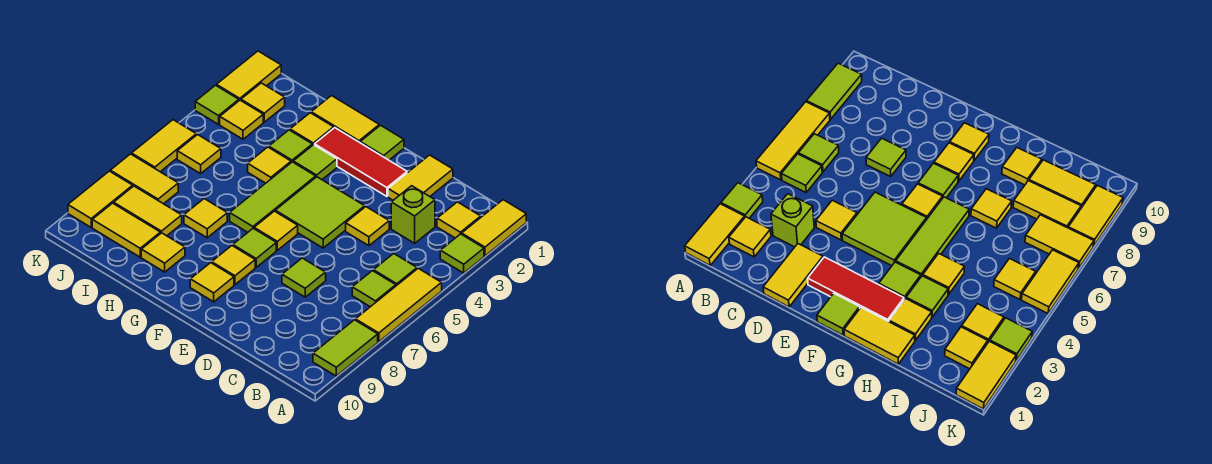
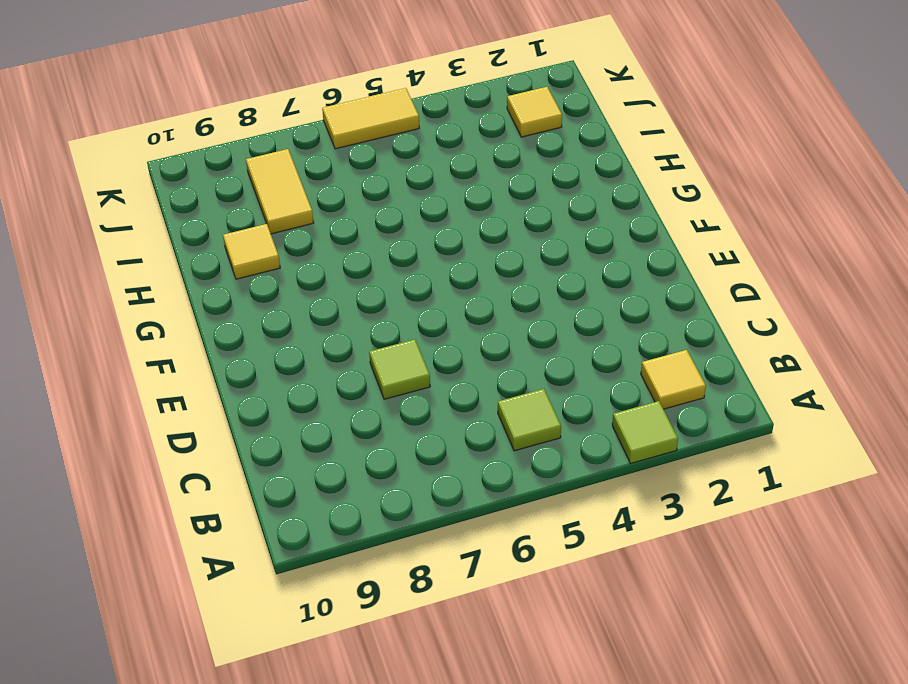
none -> yellow tile A1:A2 level 1
none -> yellow tile A5:A7 level 1
none -> lime tile A8:A9 level 1
none -> lime tile B6 level 1

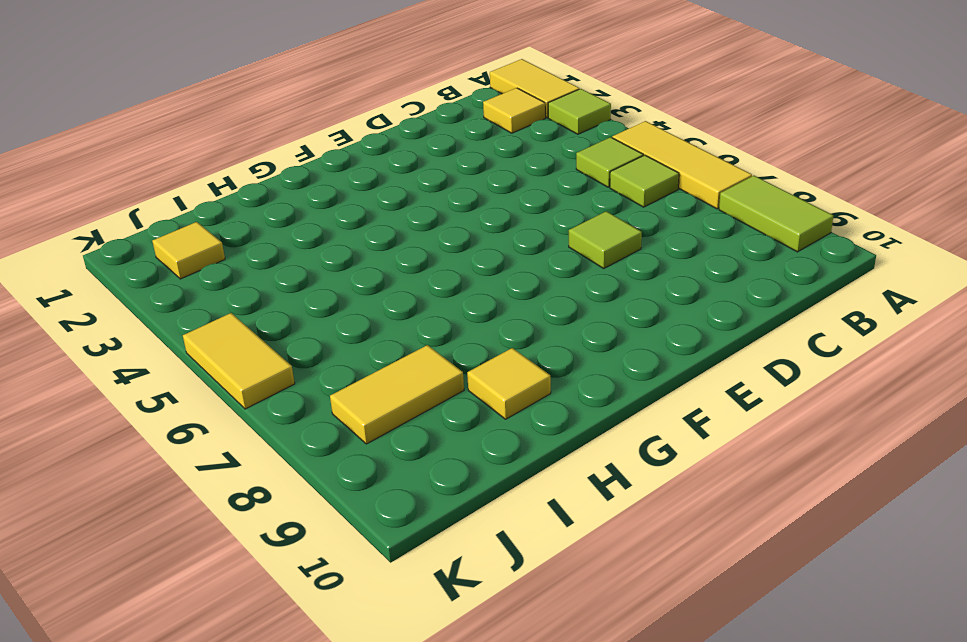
none -> lime brick C3 level 1
none -> yellow tile D1:D2 level 1
none -> yellow tile D4 level 1
none -> red tile E2:G2 level 1

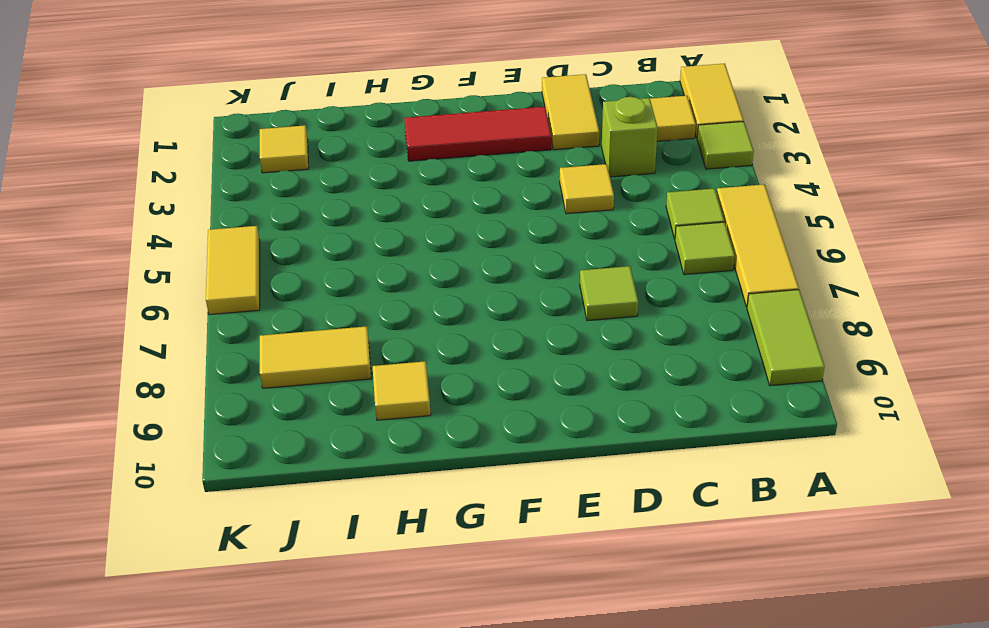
none -> lime tile E4:F5 level 1
none -> lime tile F1 level 1
none -> yellow tile F6 level 1
none -> lime tile F7 level 1

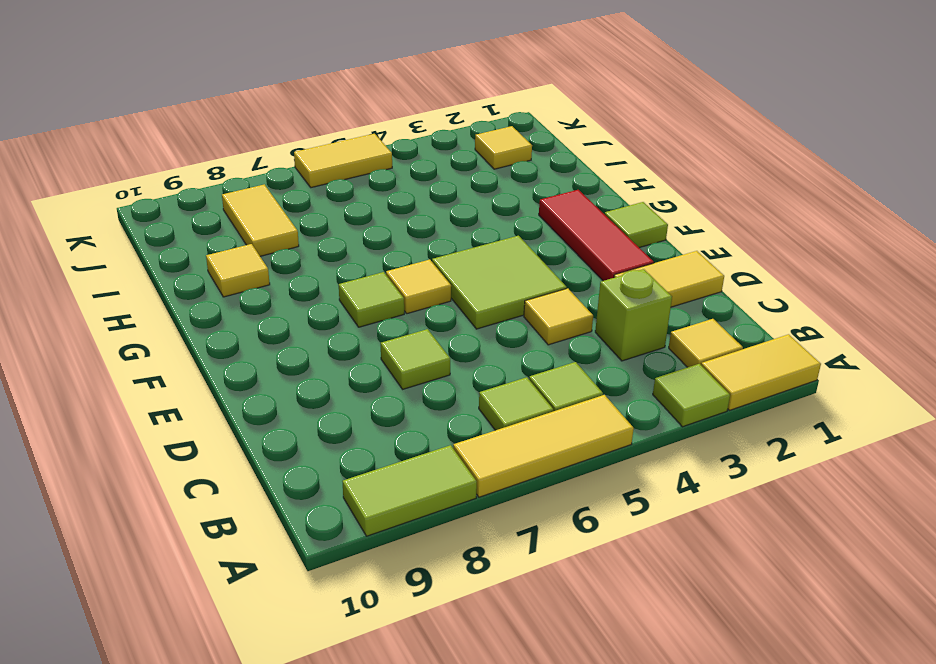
none -> yellow tile F8 level 1
none -> yellow tile F9 level 1
none -> yellow tile G1:H1 level 1
none -> lime tile G3 level 1

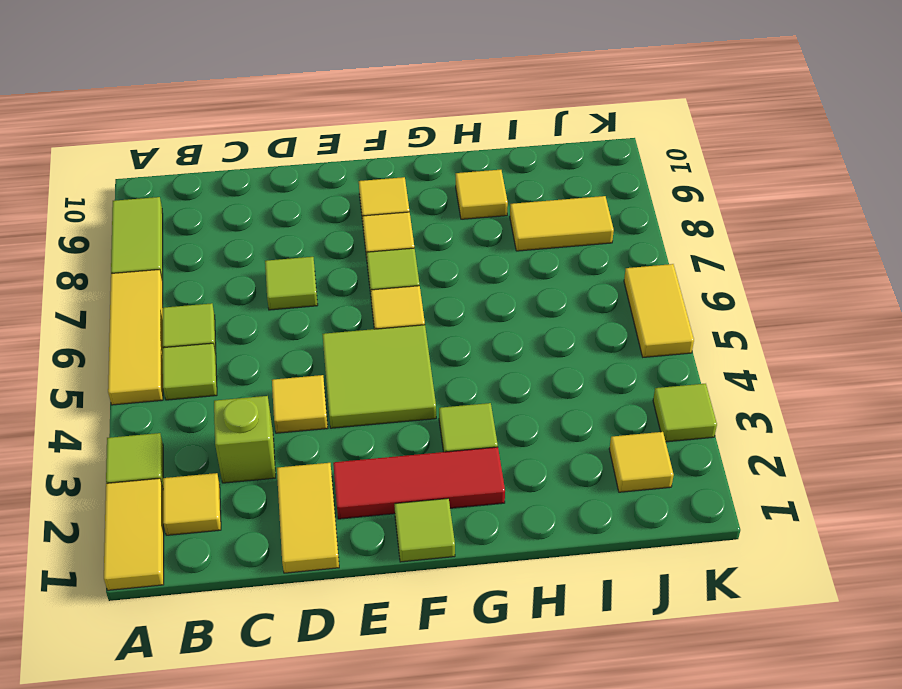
none -> yellow tile G1:H1 level 1
none -> lime tile G4:G6 level 1
none -> yellow tile H2 level 1
none -> lime tile H3 level 1

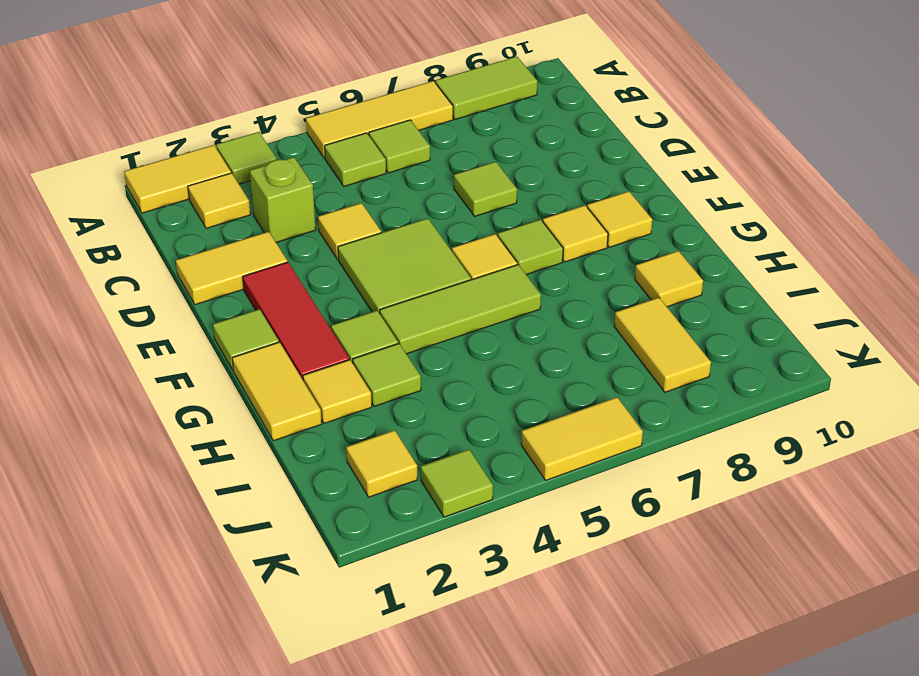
none -> yellow tile H4 level 1
none -> yellow tile H7 level 1
none -> yellow tile I9:J9 level 1
none -> yellow tile J3 level 1

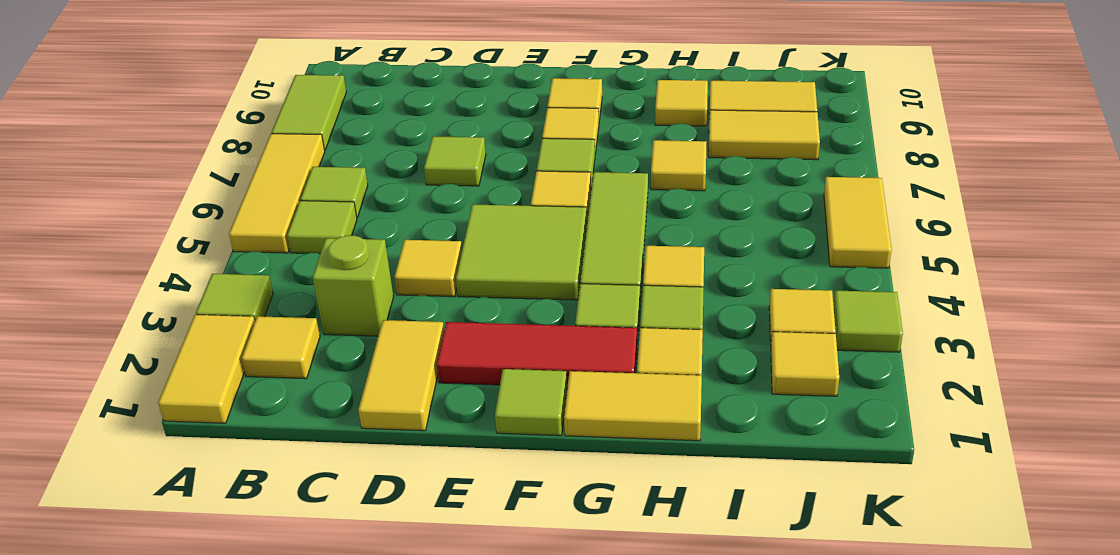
none -> yellow tile J5 level 1
none -> yellow tile J7:K7 level 1
none -> yellow tile K1:K2 level 1
none -> yellow tile K8:K9 level 1

